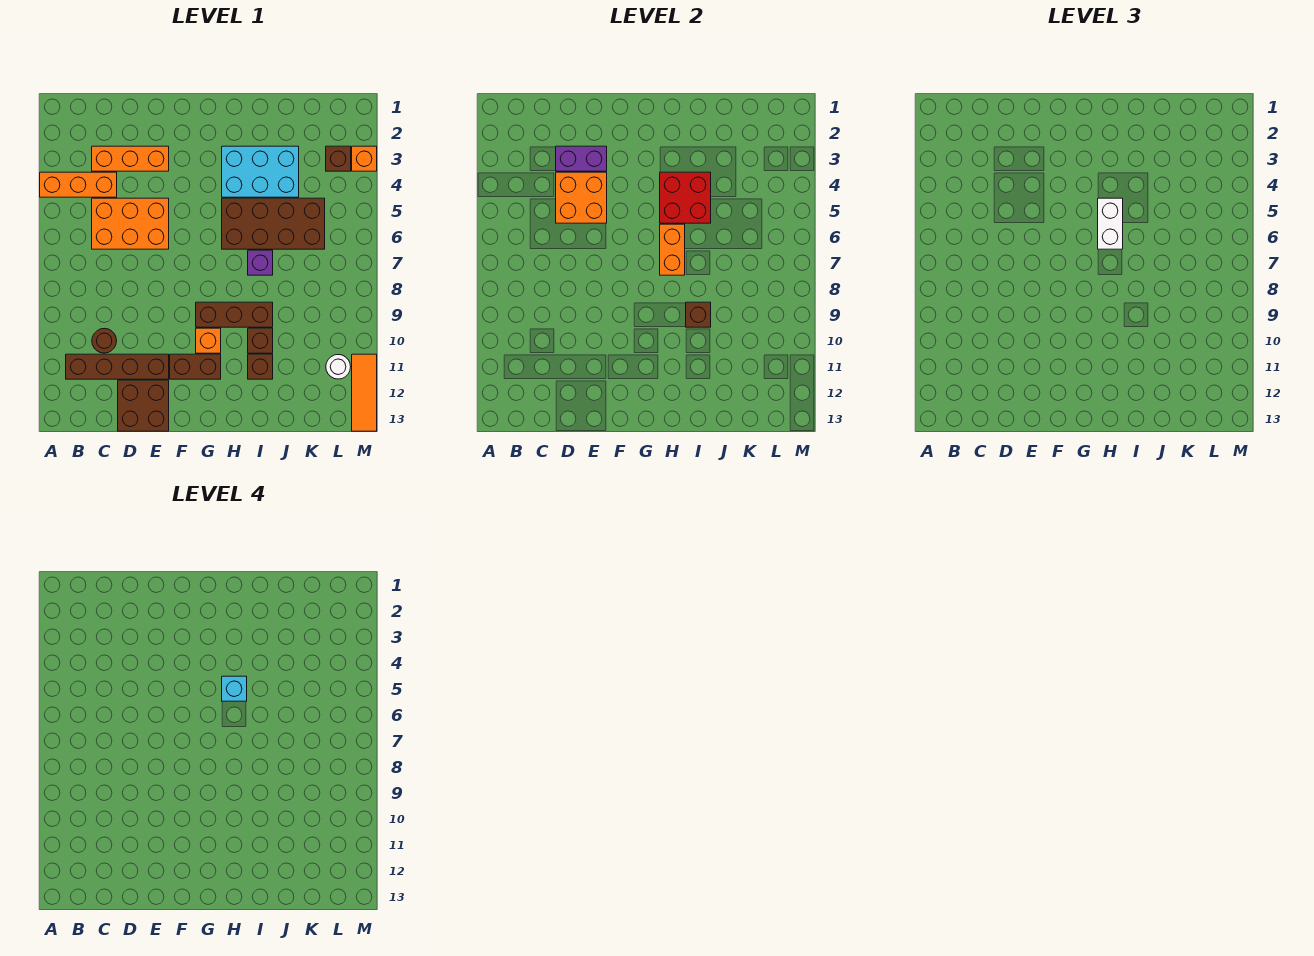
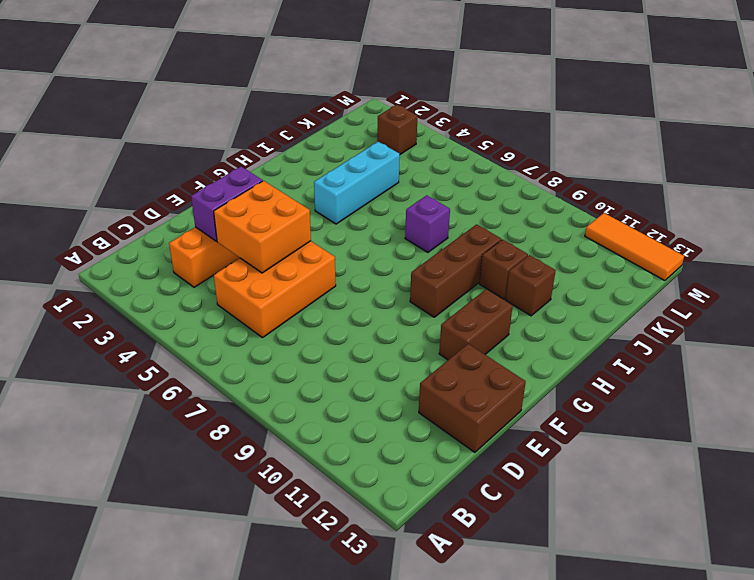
cyan brick H4:J4 level 1 -> cyan brick H3:J4 level 1
none -> orange brick A4:C4 level 1
none -> brown brick B11:E11 level 1
none -> brown round brick C10 level 1

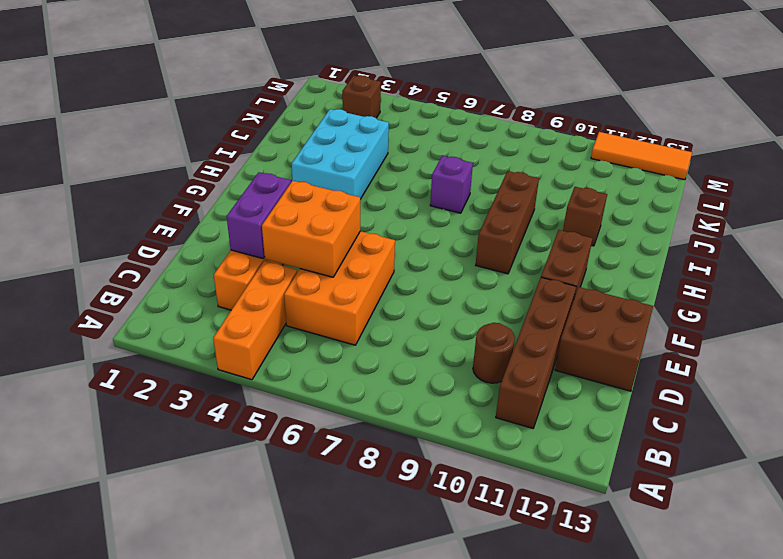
none -> orange brick G10 level 1
none -> brown brick H5:K6 level 1
none -> brown brick I10 level 1

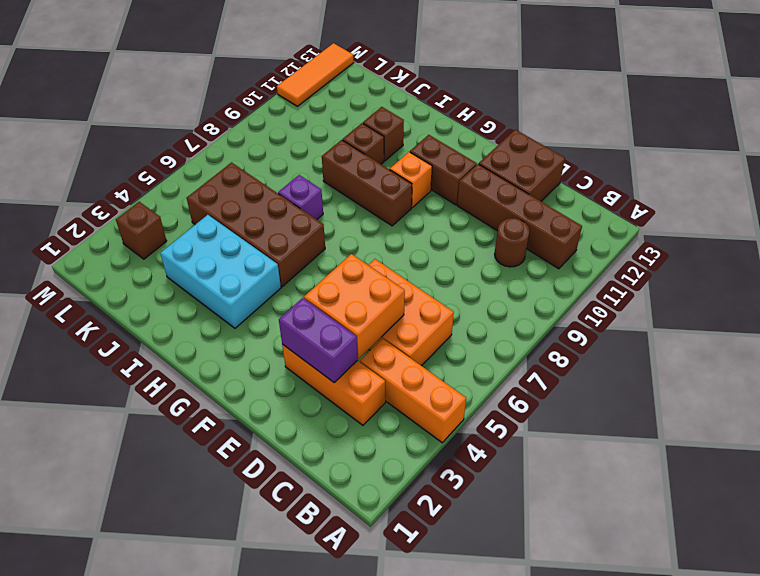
none -> white round brick L11 level 1
none -> orange brick M3 level 1
none -> red brick H4:I5 level 2

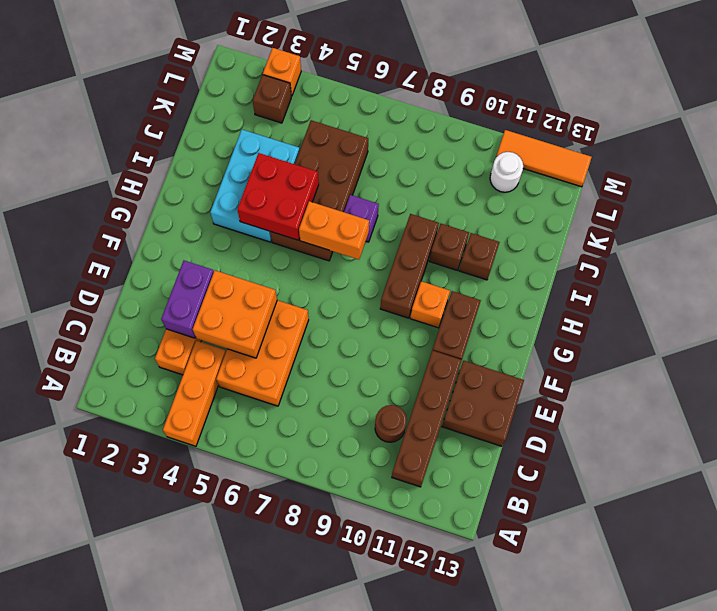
none -> brown brick I9 level 2
none -> white brick H5:H6 level 3
none -> cyan brick H5 level 4

